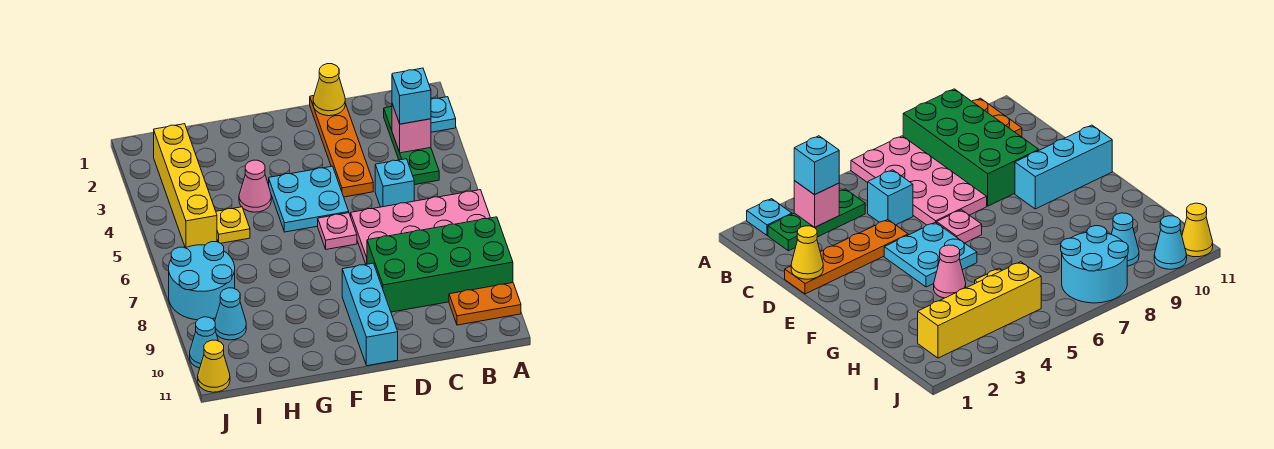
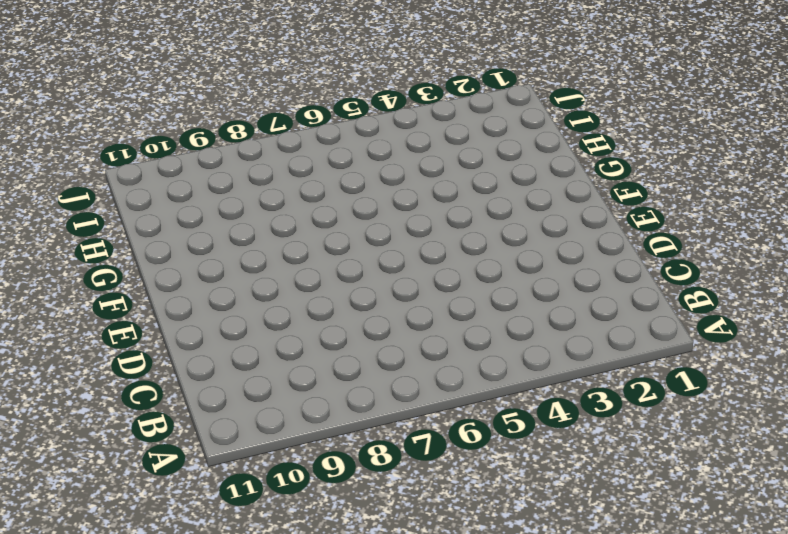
none -> cyan plate A2 level 1
none -> pink plate A6:D7 level 1
none -> green brick A8:D9 level 1

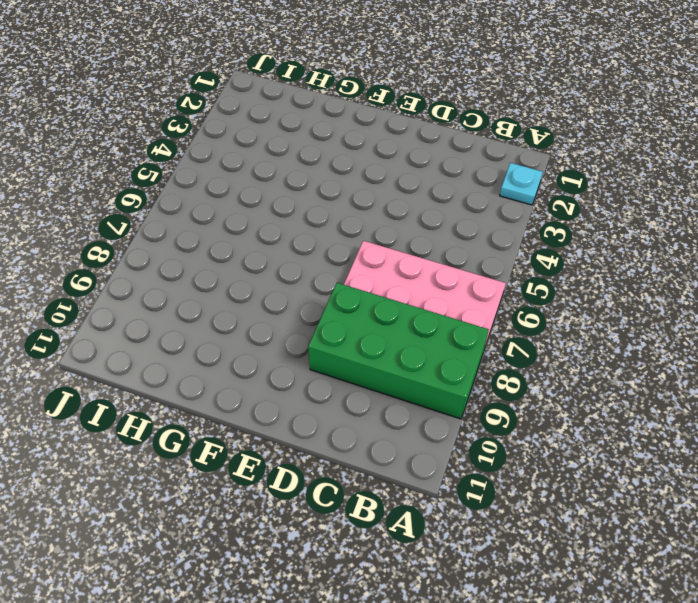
none -> orange plate A10:B10 level 1
none -> green plate B2:B4 level 1
none -> cyan brick C5 level 1

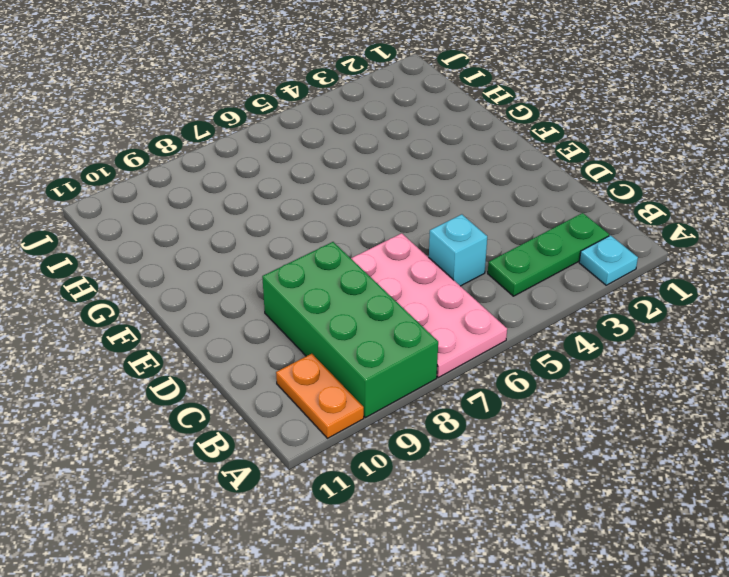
none -> orange plate D1:D4 level 1
none -> cyan plate E4:F5 level 1
none -> pink plate E6 level 1

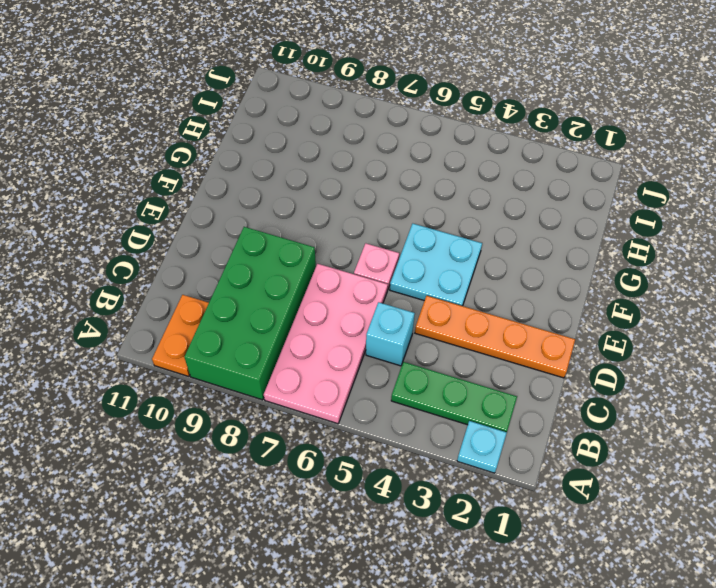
none -> cyan brick E9:E11 level 1
none -> pink cone G4 level 1
none -> yellow plate H5 level 1

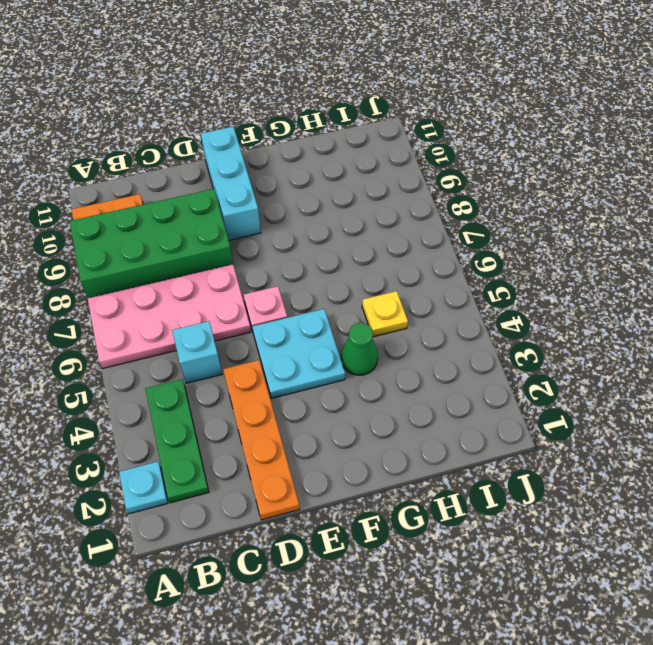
green cone G4 level 1 -> pink cone G4 level 1
none -> yellow brick I2:I5 level 1
none -> cyan round brick I7:J8 level 1
none -> cyan cone I9 level 1

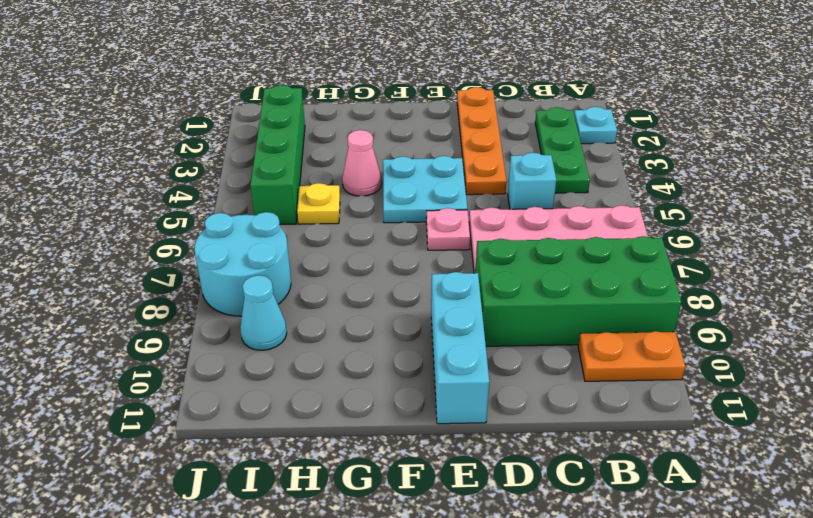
green brick I2:I5 level 1 -> yellow brick I2:I5 level 1
none -> cyan cone J10 level 1
none -> yellow cone J11 level 1
none -> pink brick B3 level 2

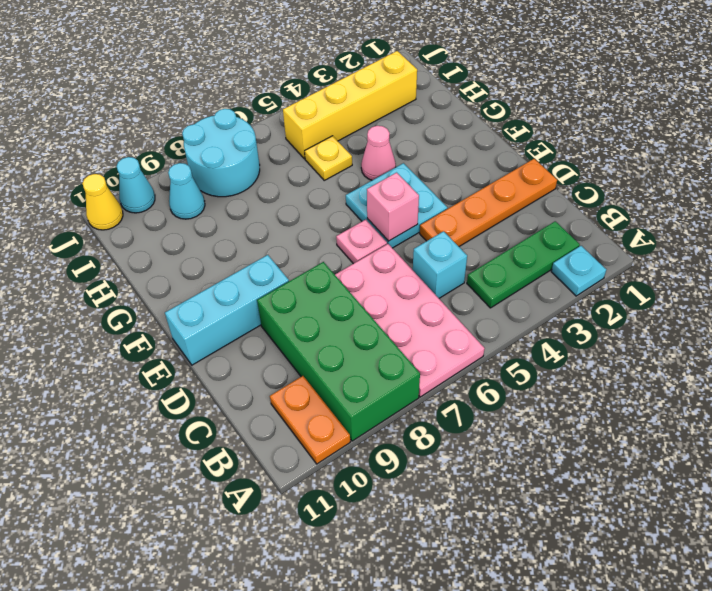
pink brick E5 level 2 -> pink brick B3 level 2
none -> yellow cone D1 level 2
none -> cyan brick B3 level 3

